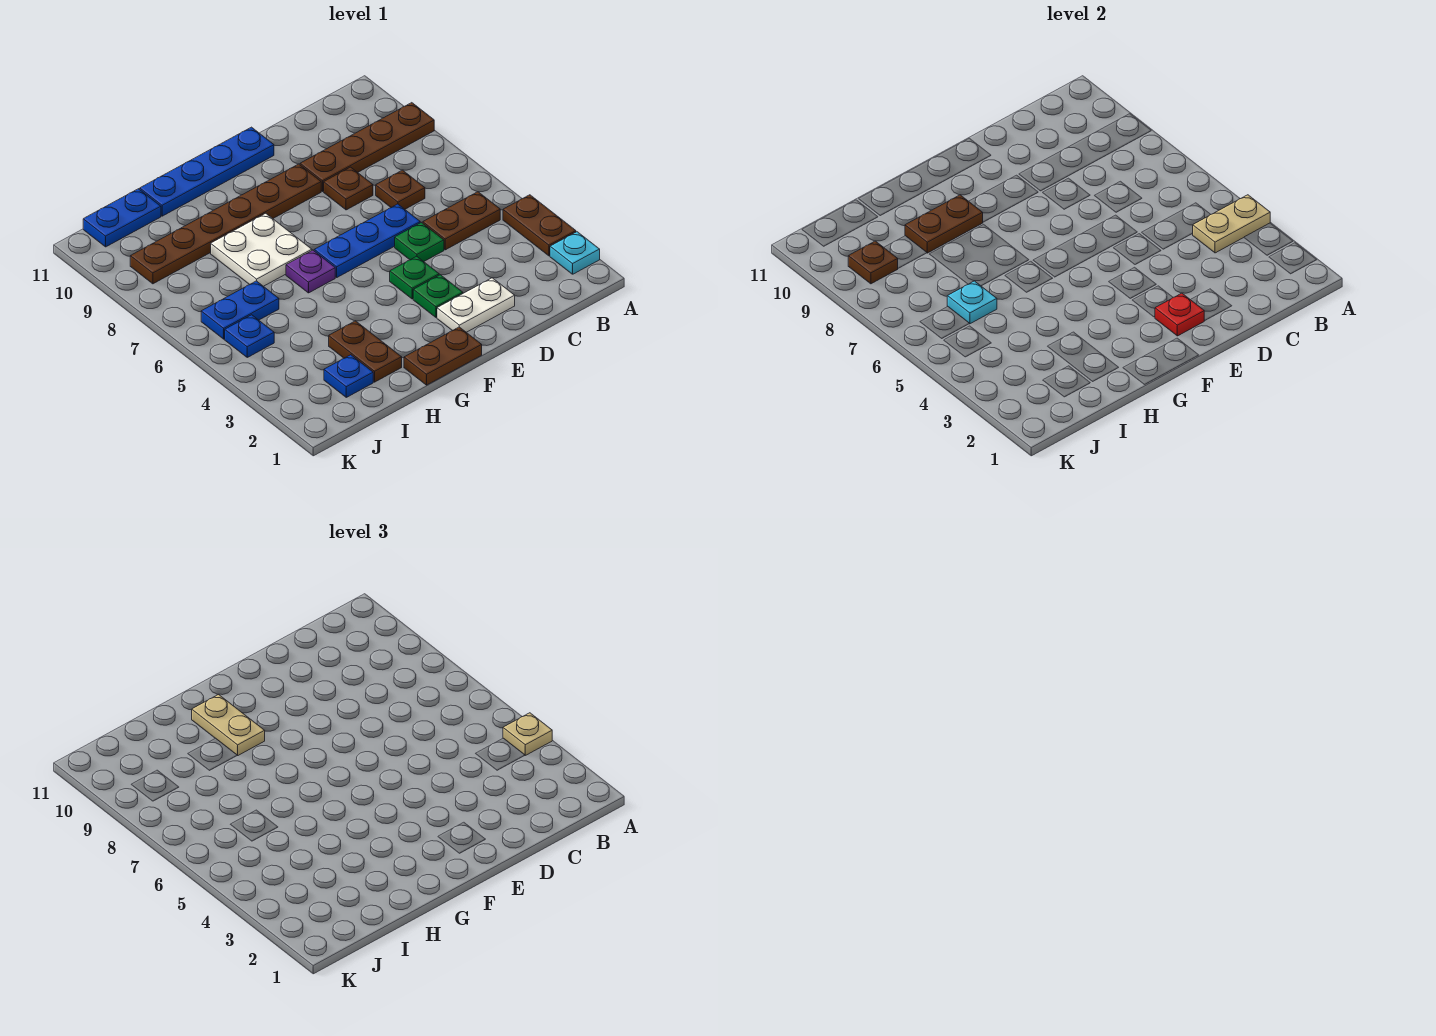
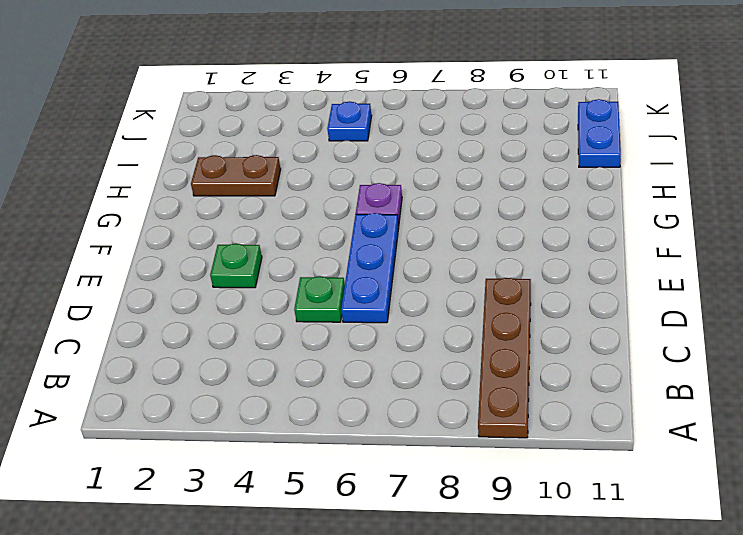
none -> cyan plate A2 level 1
none -> brown plate A3:A4 level 1
none -> brown plate B5:C5 level 1

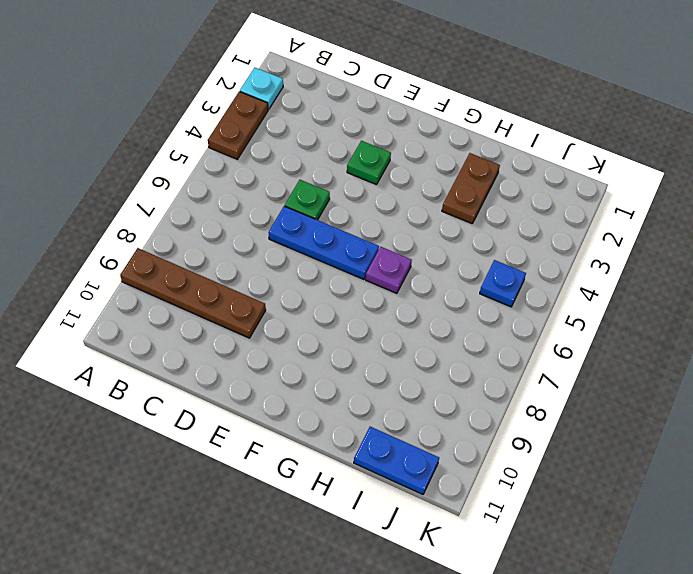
none -> brown plate B5:C5 level 1
none -> brown plate C7 level 1
none -> white plate D2:E2 level 1

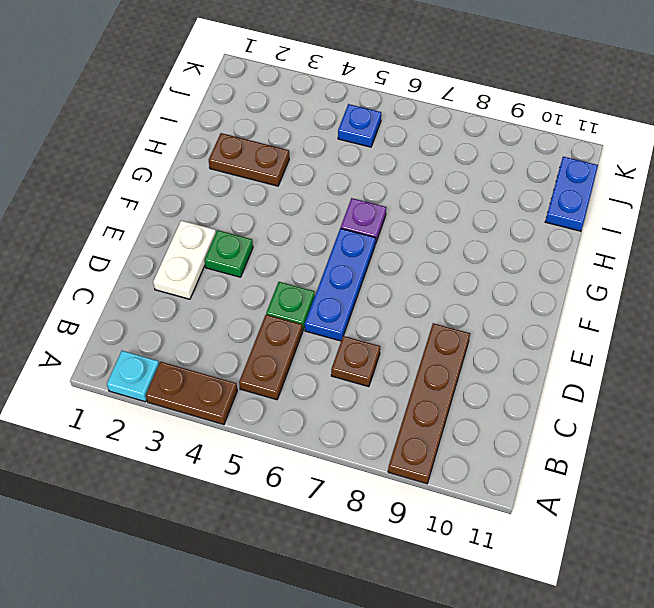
none -> brown plate D8 level 1
none -> green plate E4 level 1
none -> brown plate E9:J9 level 1

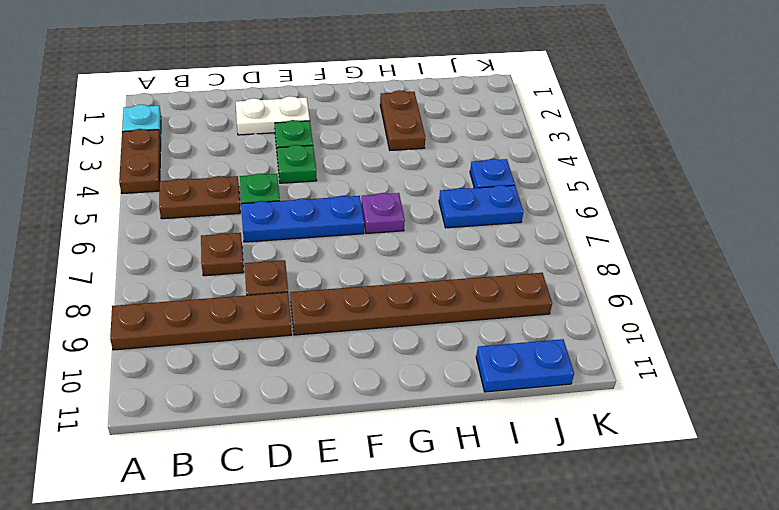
none -> blue plate E11:H11 level 1
none -> brown plate F1:G1 level 1
none -> white plate G7:H8 level 1

